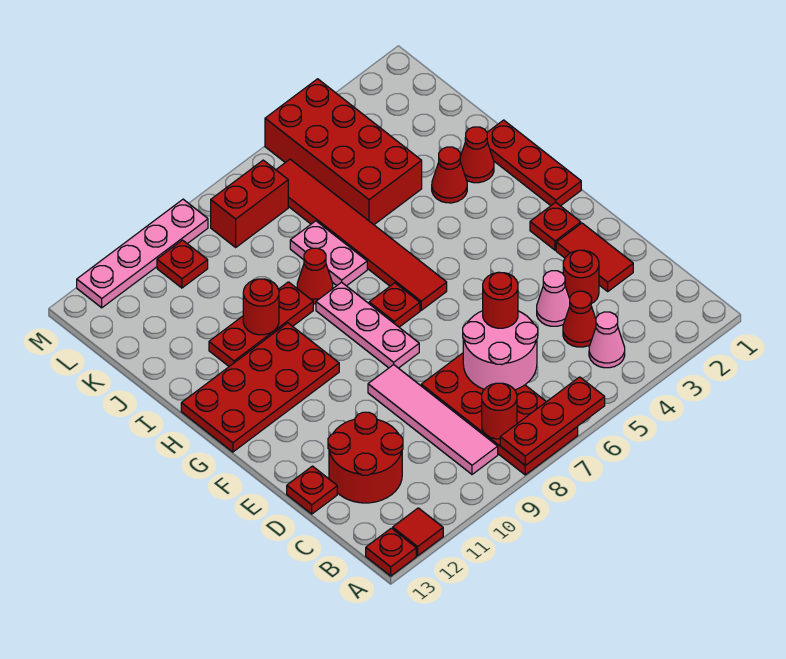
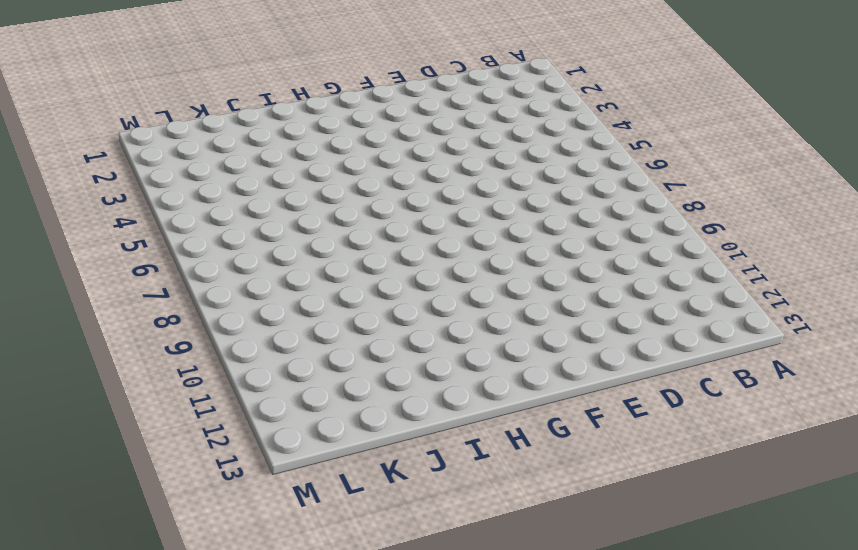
none -> red plate A7:D8 level 1
none -> red tile A12 level 1
none -> red plate A13 level 1
none -> pink cone B4 level 1

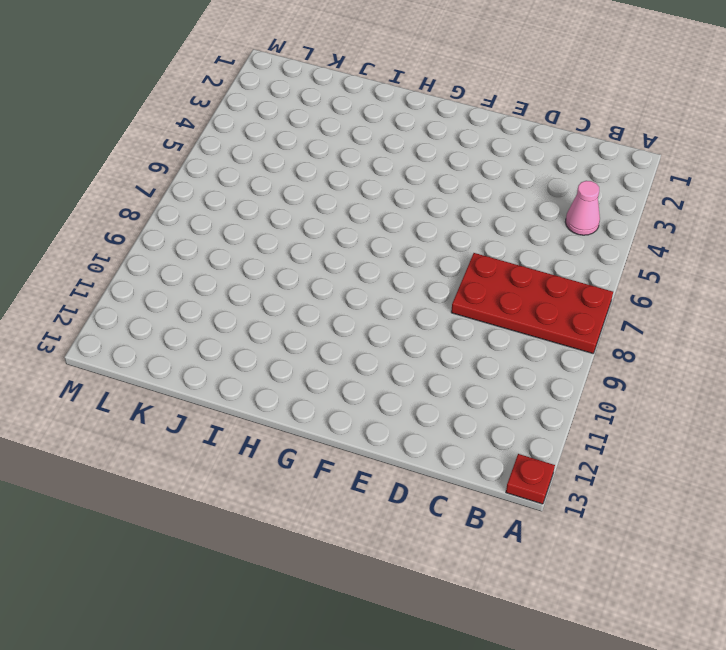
none -> red tile A12 level 1
none -> pink tile B9:E9 level 1
none -> red cone C4 level 1
none -> red round brick C11:D12 level 1

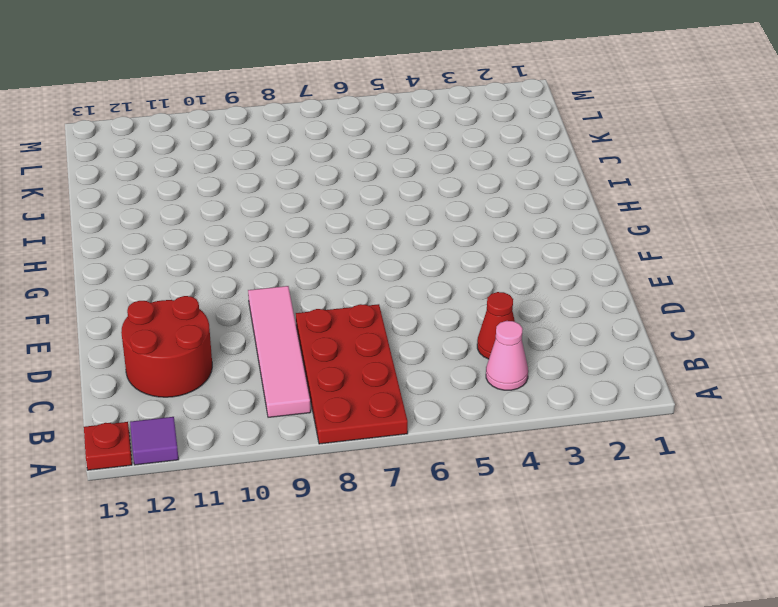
purple tile A12 level 1 -> red tile A12 level 1
none -> red tile D2:E2 level 1
none -> red round brick D3 level 1
none -> pink cone D4 level 1
none -> red plate D13 level 1

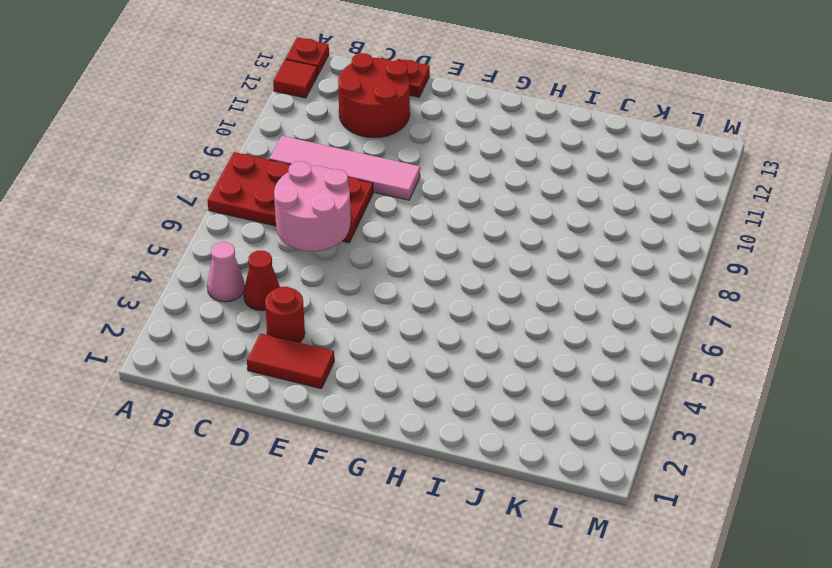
none -> pink cone D4 level 1
none -> red plate F2 level 1
none -> pink plate F8:H8 level 1
none -> red plate G1:I1 level 1

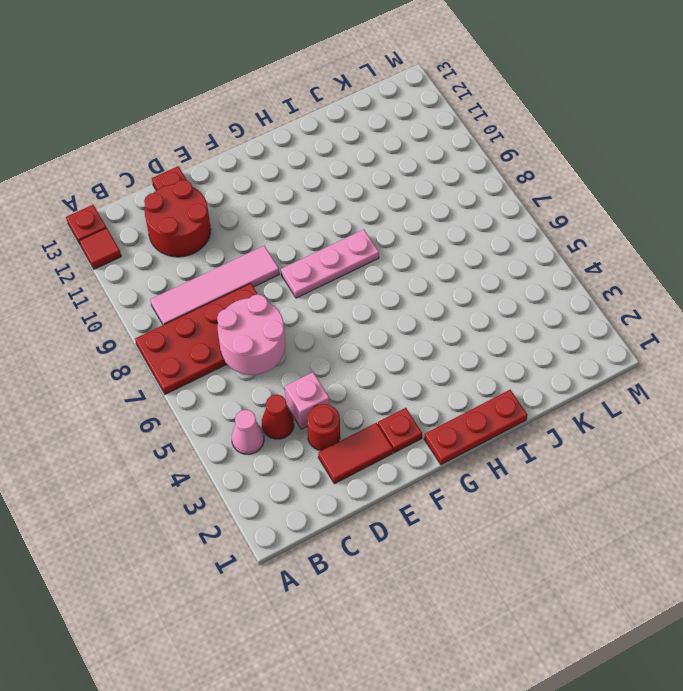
pink brick D4 level 1 -> pink cone D4 level 1
none -> red tile G6:L6 level 1
none -> red plate G7 level 1
none -> red plate G10:H13 level 1
none -> red cone I2 level 1

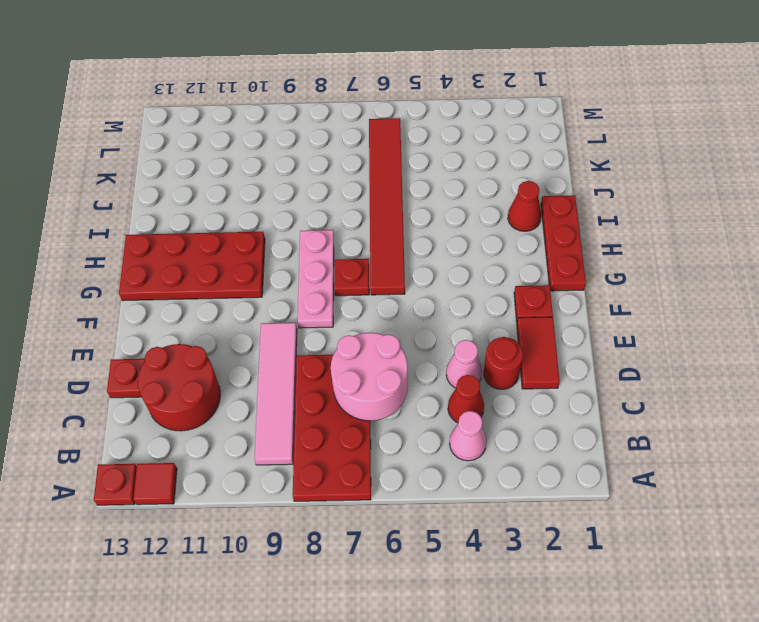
none -> red cone I3 level 1
none -> pink plate I7:J7 level 1
none -> red cone I8 level 1
none -> red plate I9:I11 level 1

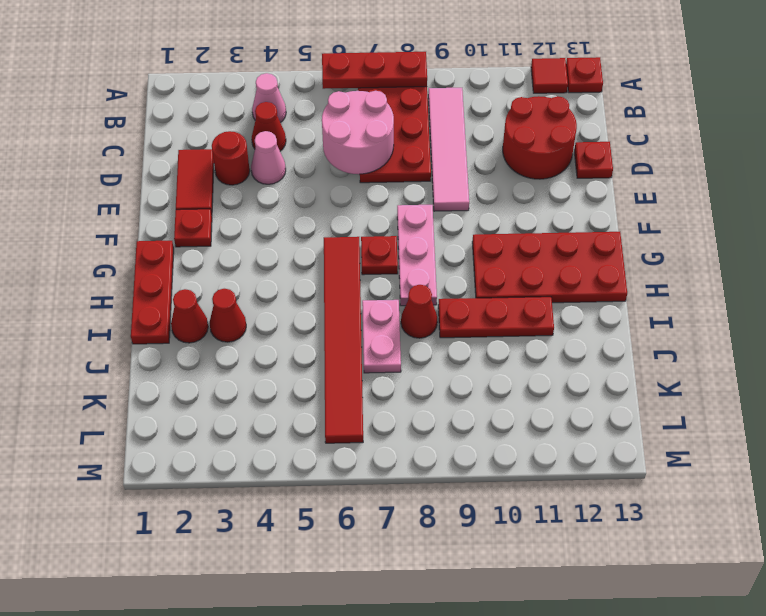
none -> red brick J4:M5 level 1
none -> red brick L7:L8 level 1
none -> red plate L10 level 1
none -> pink plate M9:M12 level 1

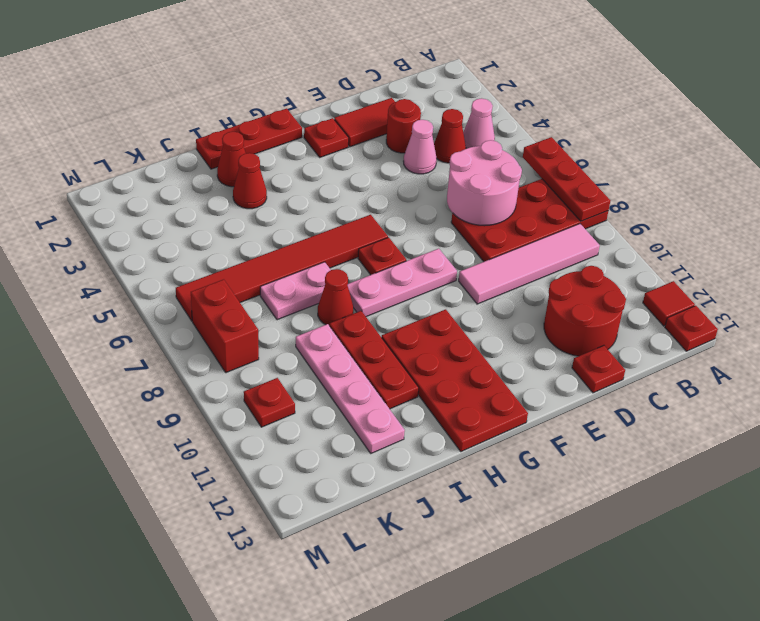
pink plate J9:J12 level 1 -> pink plate M9:M12 level 1
none -> red brick J4:M5 level 1
none -> red round brick B8 level 2
none -> red round brick I10 level 2
none -> red round brick D6 level 3

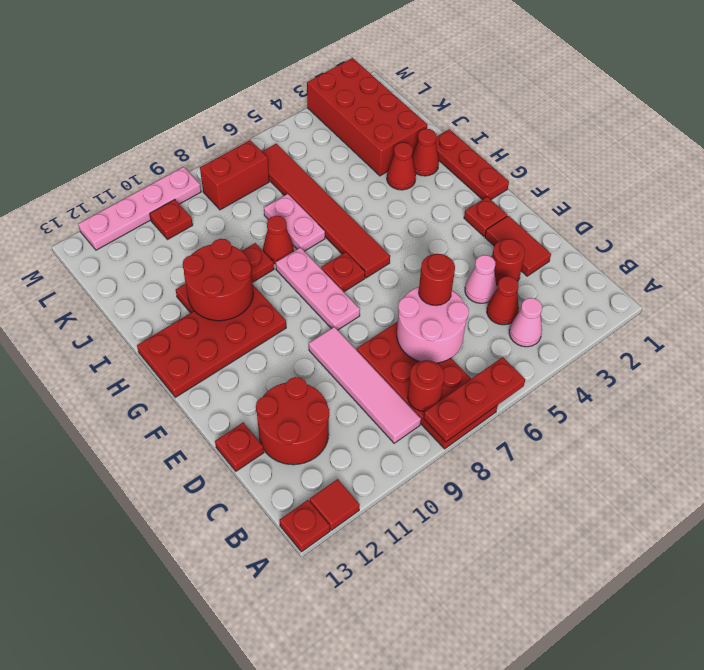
red round brick H10:I11 level 2 -> red round brick I10 level 2
red brick J2:M3 level 1 -> red brick J4:M5 level 1

